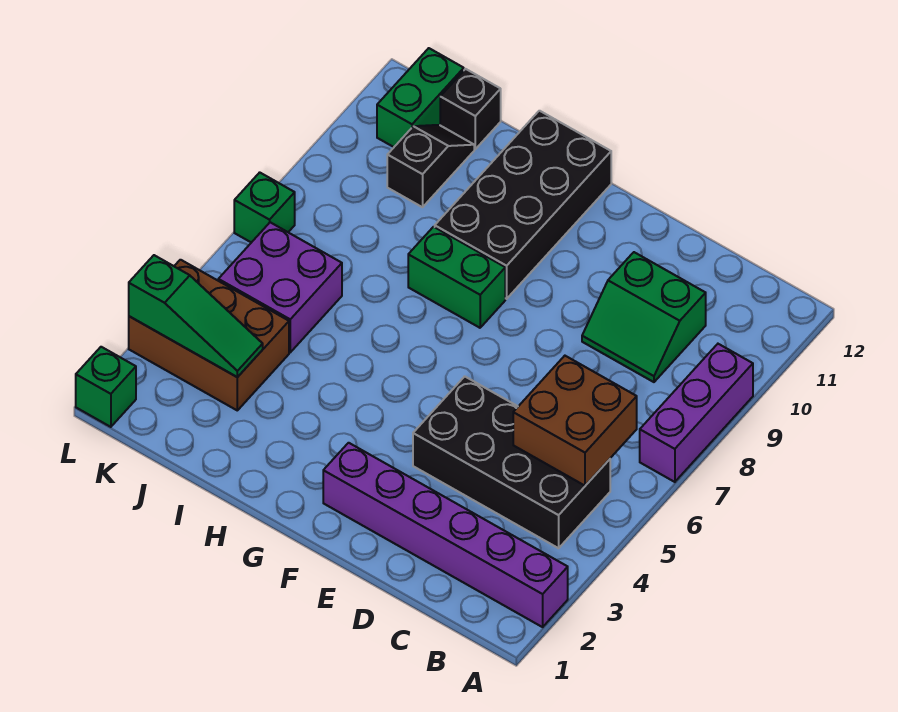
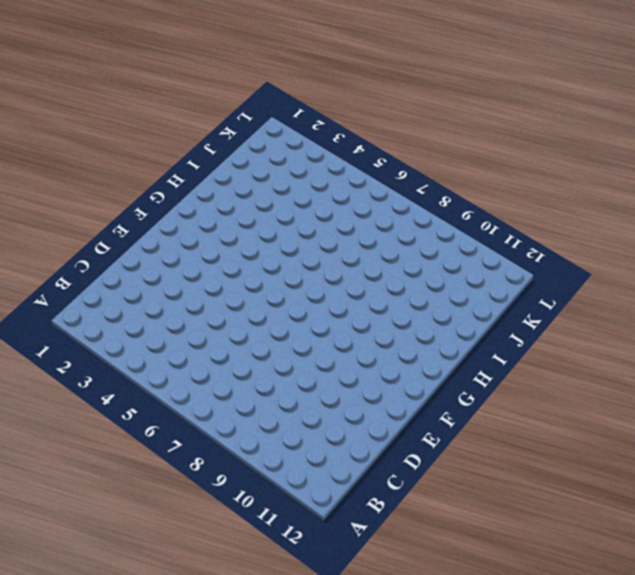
none -> purple brick A2:F2 level 1
none -> purple brick A7:A9 level 1
none -> black brick B4:E5 level 1

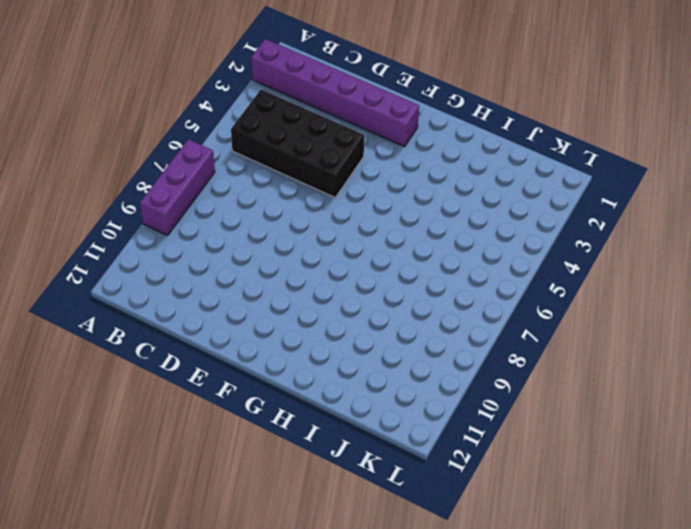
none -> green slope C9:D10 level 1 top 10
none -> green brick G8:H8 level 1
none -> black brick G9:H12 level 1

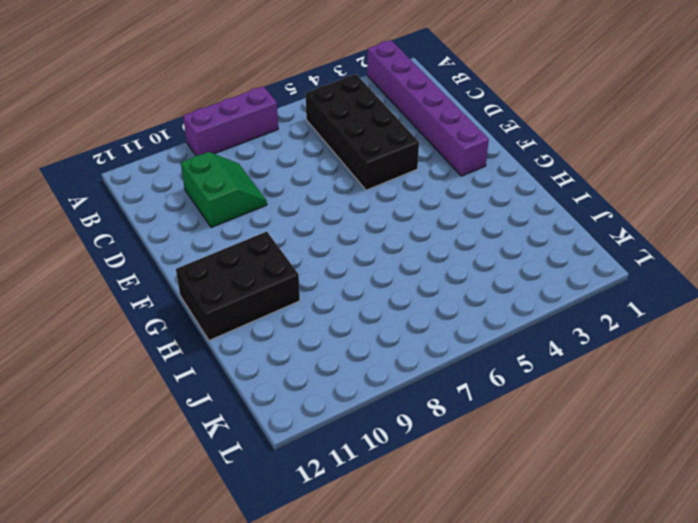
black brick G10:H12 level 1 -> black brick G9:H12 level 1
none -> green brick G8:H8 level 1
none -> brown brick J3:L4 level 1
none -> purple brick J5:K6 level 1

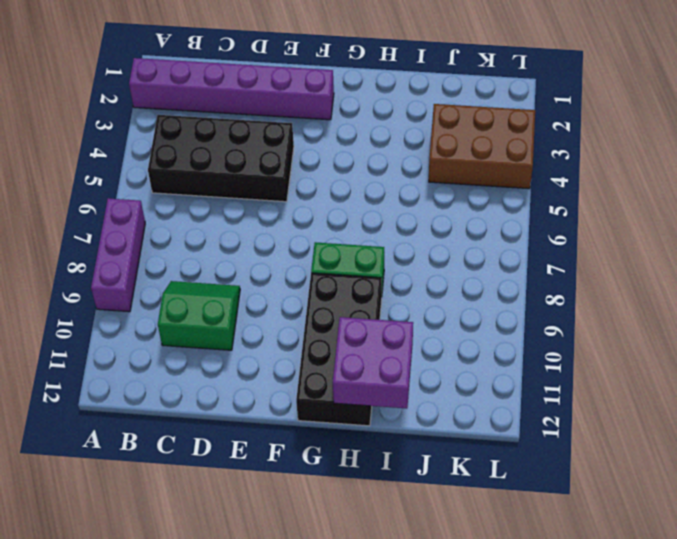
purple brick H11:I12 level 2 -> purple brick J5:K6 level 1
none -> black slope J10:J11 level 1 top 10
none -> black brick J12 level 1
none -> green brick K11:K12 level 1

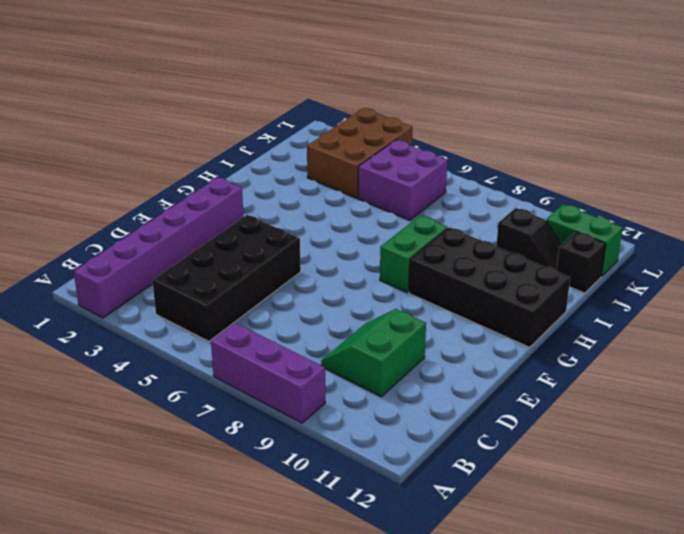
none -> green brick L1 level 1
none -> green brick L7 level 1
none -> brown brick B5:C6 level 2

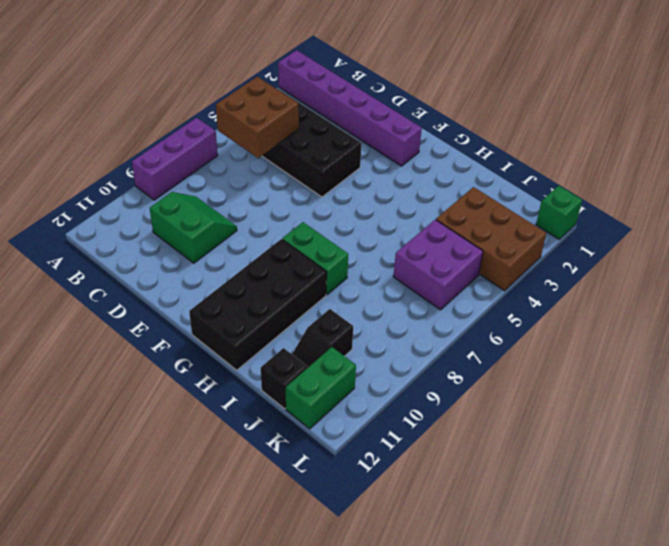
none -> green brick L7 level 1
none -> green slope J3:L3 level 2 top L

